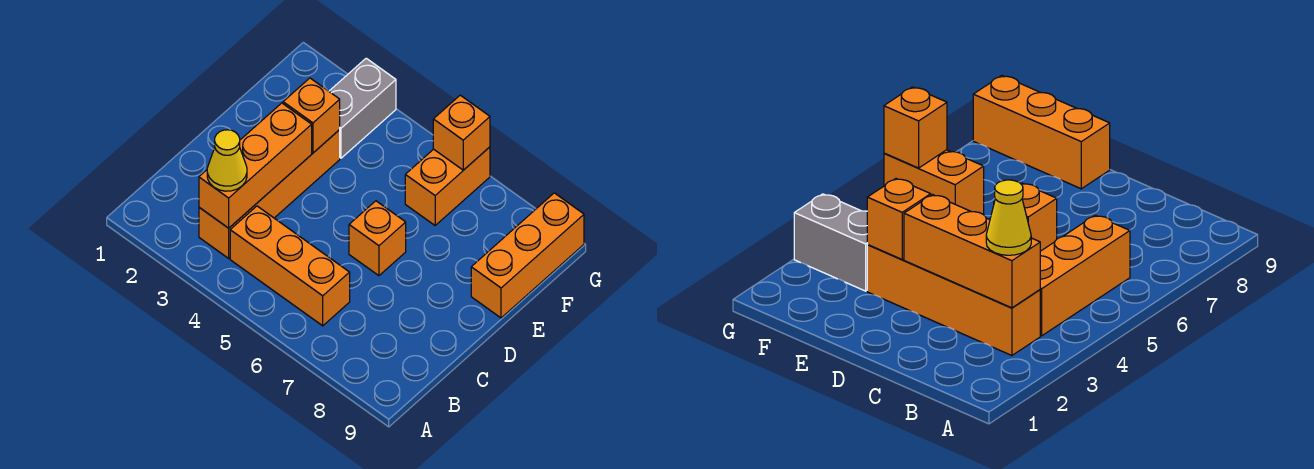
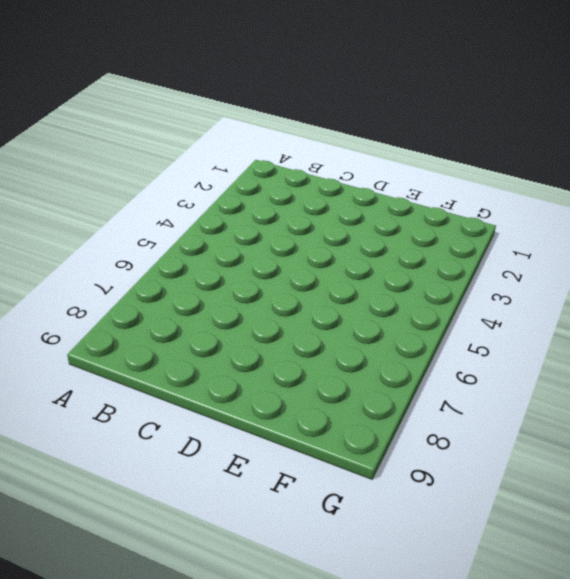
none -> orange brick B3:E3 level 1
none -> orange brick B4:B6 level 1

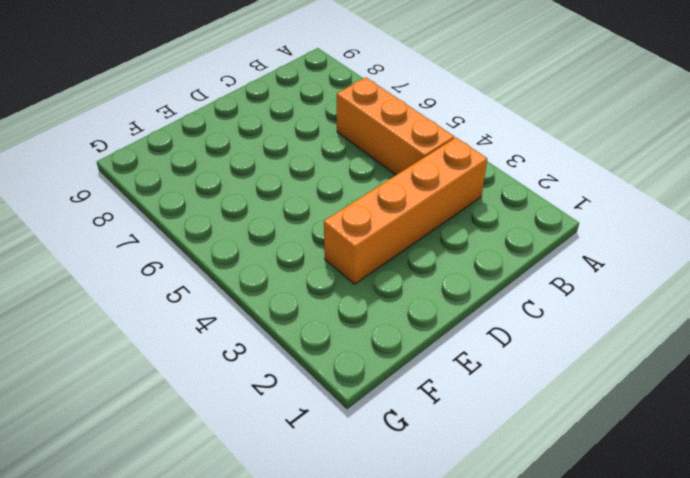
none -> orange brick D6 level 1
none -> orange brick E9:G9 level 1

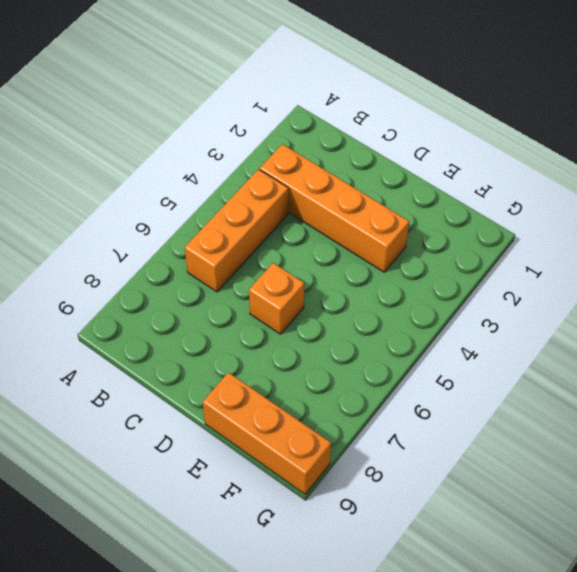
none -> grey brick F3:G3 level 1
none -> orange brick F6:G6 level 1

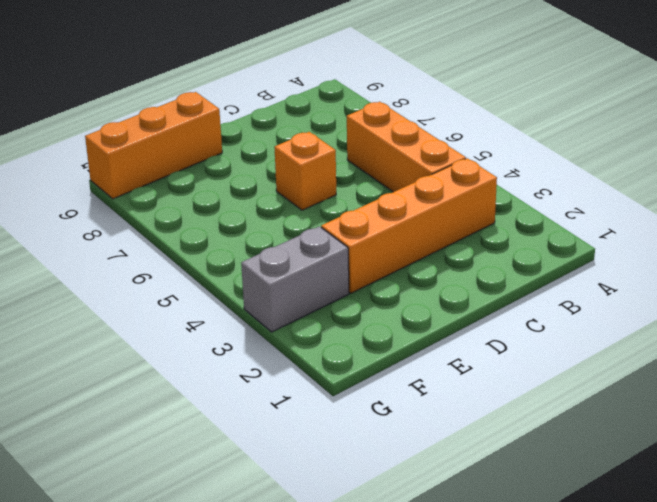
none -> orange brick F6:G6 level 1
none -> orange brick B3:D3 level 2

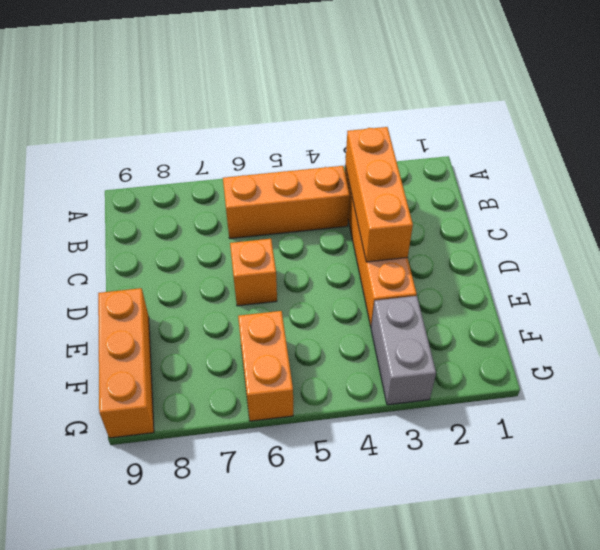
none -> orange brick E3 level 2
none -> orange brick G6 level 2

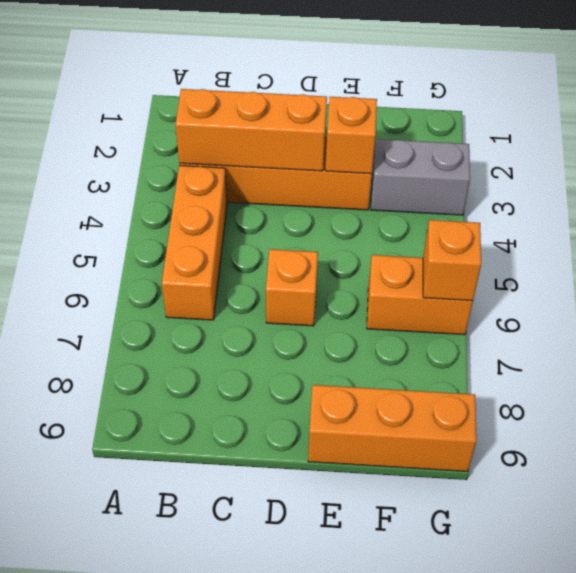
none -> yellow cone B3 level 3

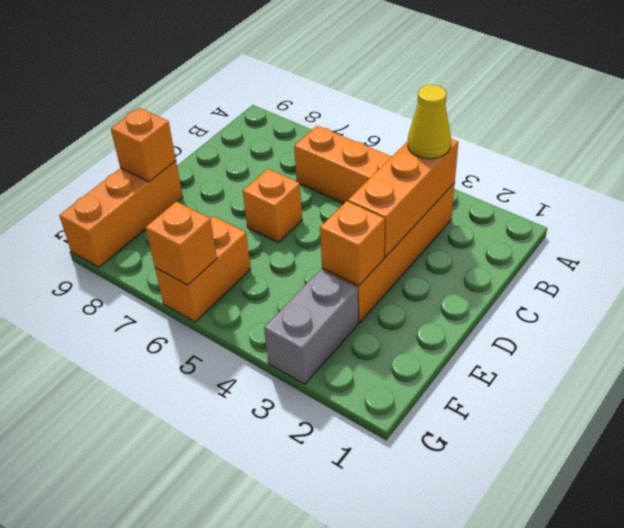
orange brick E9 level 2 -> none

